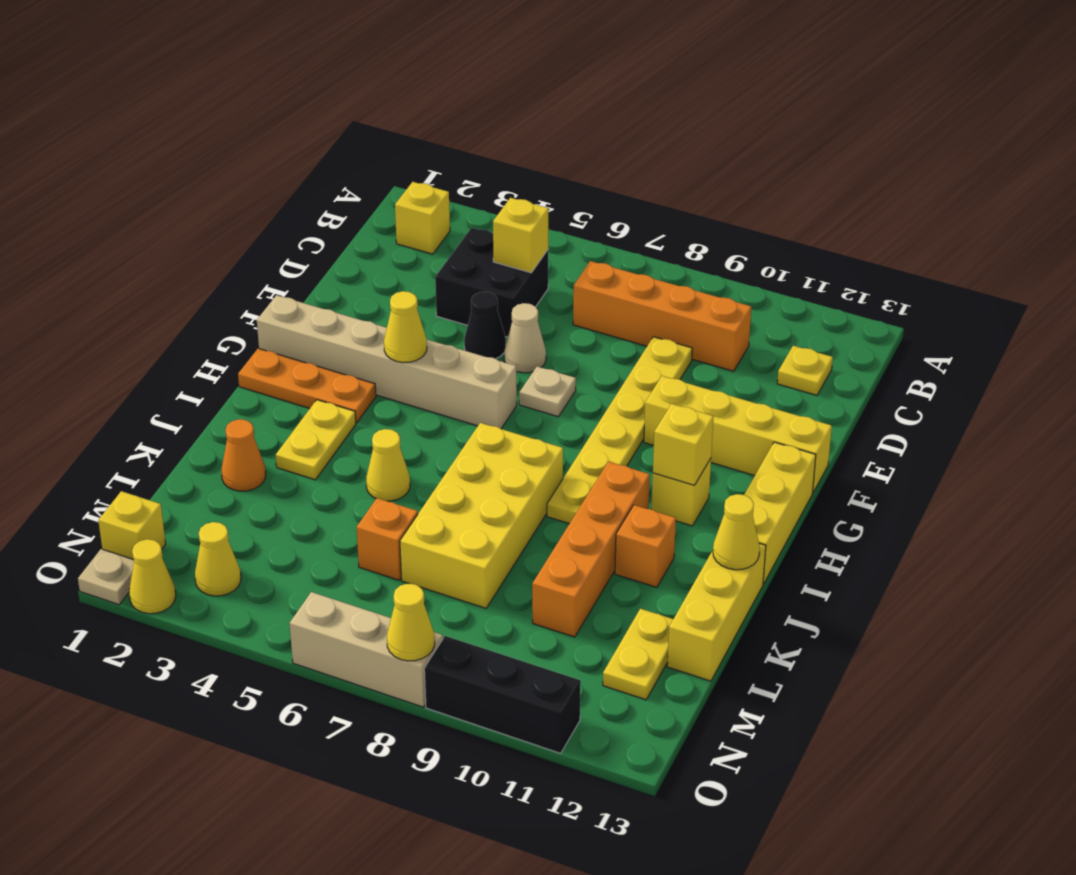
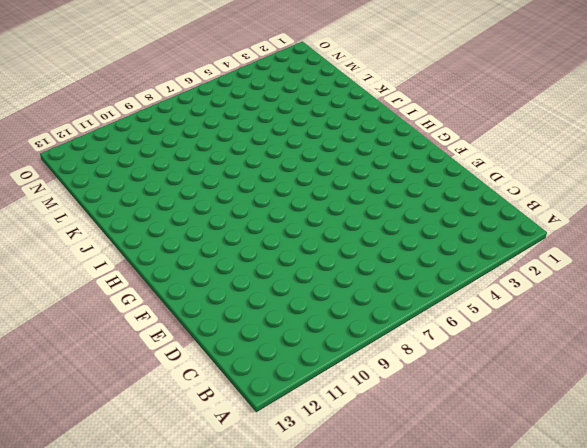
none -> yellow brick B2 level 1
none -> black brick C4:D5 level 1
none -> orange brick C7:C10 level 1
none -> yellow plate C12 level 1

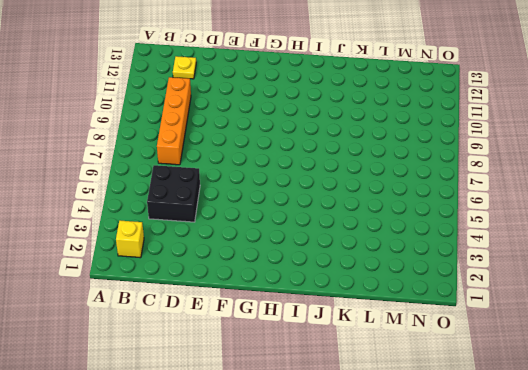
none -> yellow plate D9:I9 level 1
none -> black cone E5 level 1
none -> tan cone E6 level 1
none -> tan plate F7 level 1

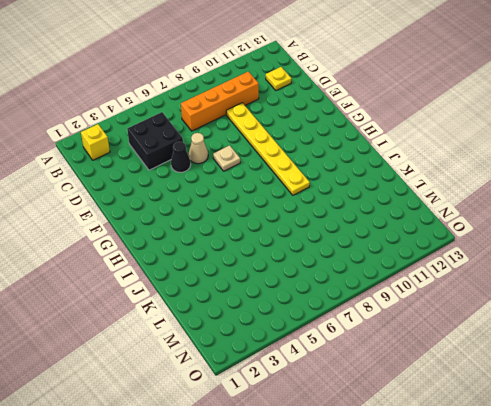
none -> yellow brick F10:F13 level 1
none -> tan brick G1:G6 level 1
none -> yellow brick G13:I13 level 1
none -> orange plate H1:H3 level 1

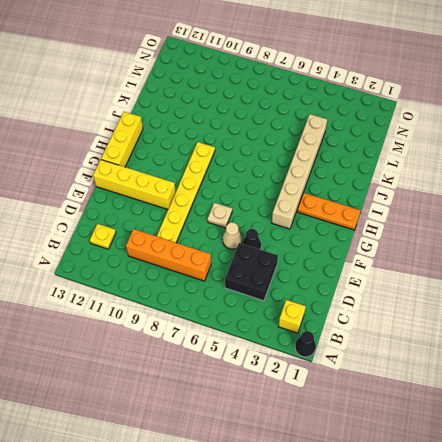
black cone A1 level 1 -> none
tan brick G4:L4 level 1 -> tan brick G1:G6 level 1
none -> yellow brick H11 level 1
none -> yellow plate I3:J3 level 1
none -> yellow brick I7:L8 level 1
none -> orange brick I10:L10 level 1

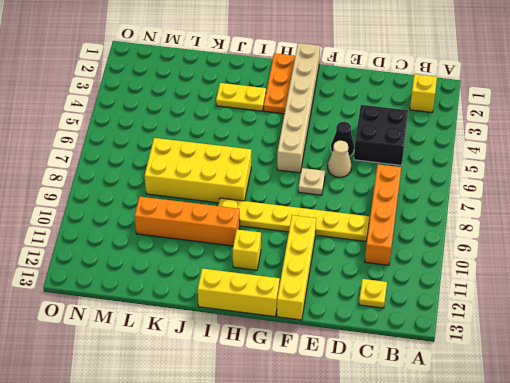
none -> yellow cone J5 level 1
none -> orange brick J11 level 1
none -> yellow brick J13:L13 level 1
none -> orange cone K2 level 1

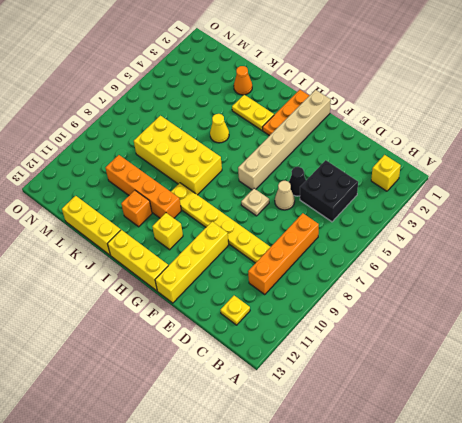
none -> orange brick L6 level 1
none -> yellow plate L12:M12 level 1
none -> yellow brick N1 level 1
none -> yellow cone N3 level 1

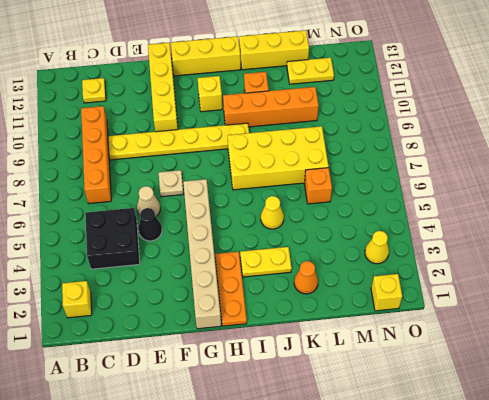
none -> tan plate O1 level 1
none -> yellow cone O2 level 1
none -> tan brick O6:O8 level 1
none -> black brick O9:O11 level 1

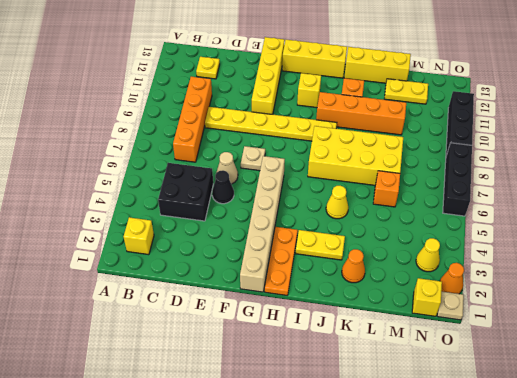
orange cone O2 level 1 -> yellow cone O2 level 1
black brick O6:O8 level 1 -> tan brick O6:O8 level 1
none -> yellow brick C5 level 2
none -> yellow cone G4 level 2
none -> yellow brick H11 level 2
none -> yellow cone J13 level 2

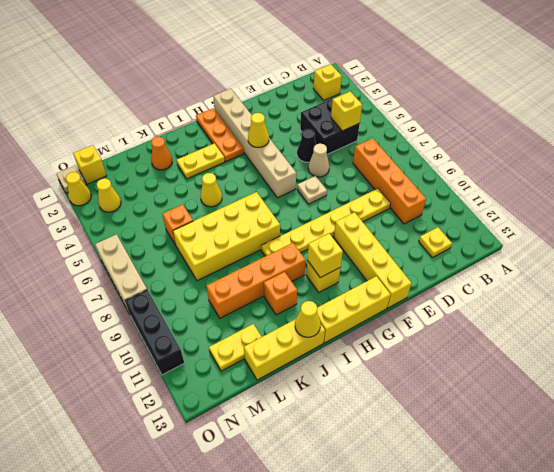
none -> yellow cone O8 level 2

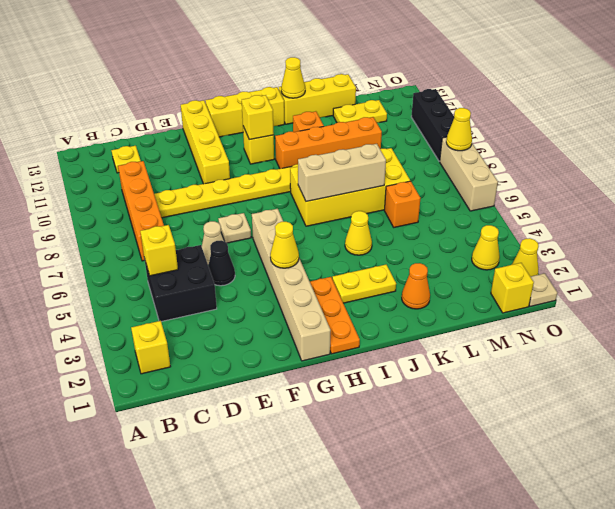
tan brick I7:K7 level 2 -> none

